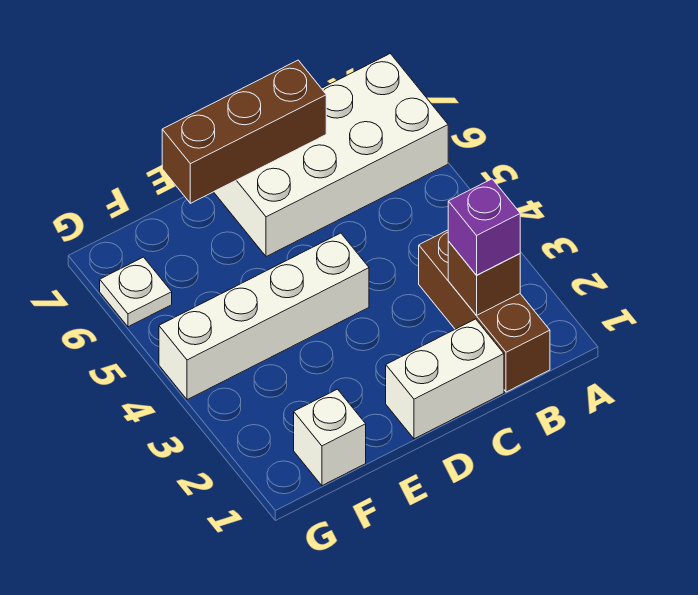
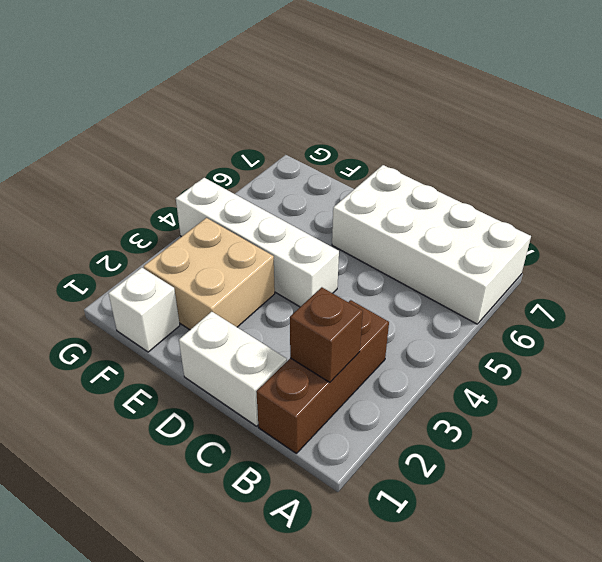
tan brick E2:F3 level 1 -> none
none -> white plate G6 level 1
none -> brown brick C7:E7 level 2

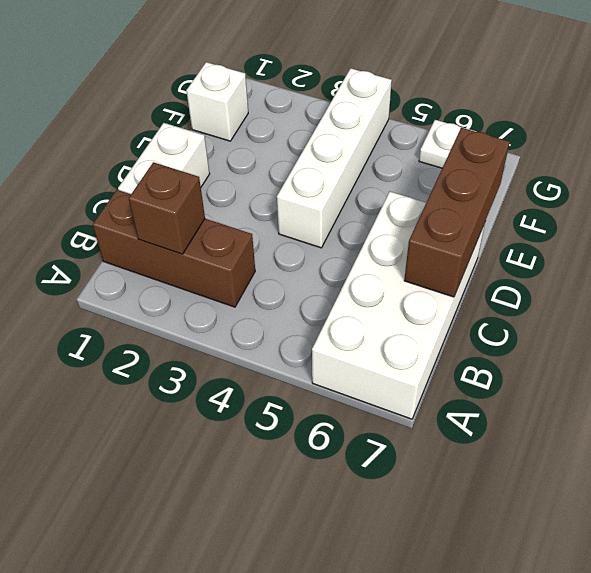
none -> purple brick B2 level 3

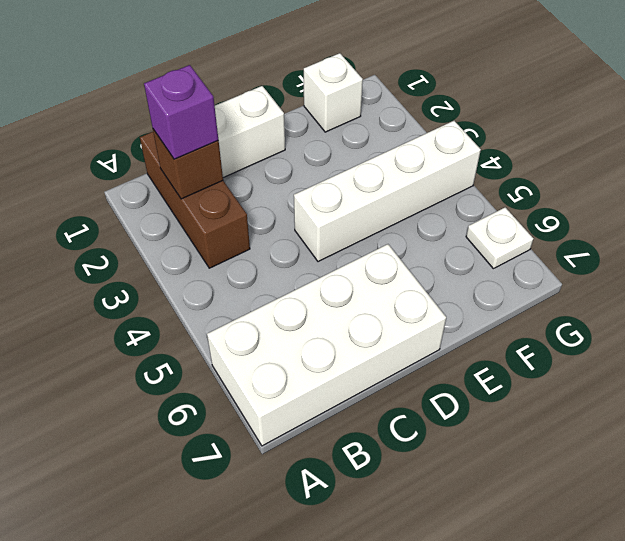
none -> brown brick C7:E7 level 2

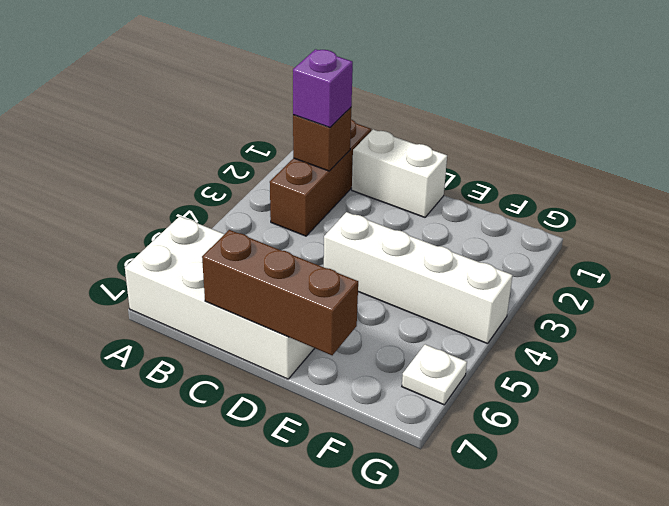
none -> white brick F1 level 1

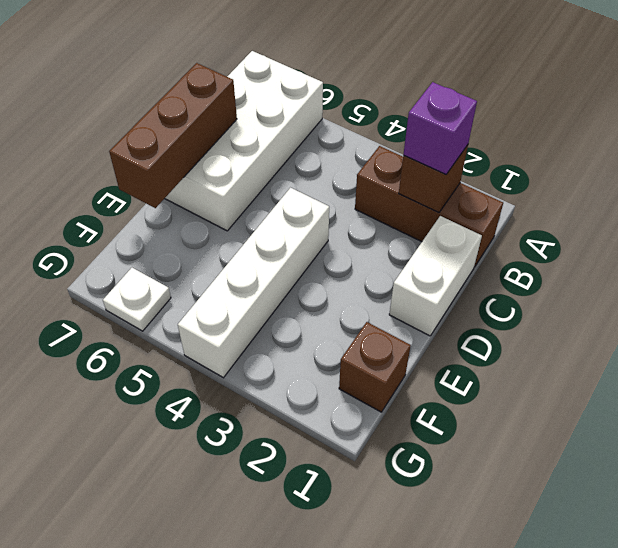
brown brick F1 level 1 -> white brick F1 level 1

